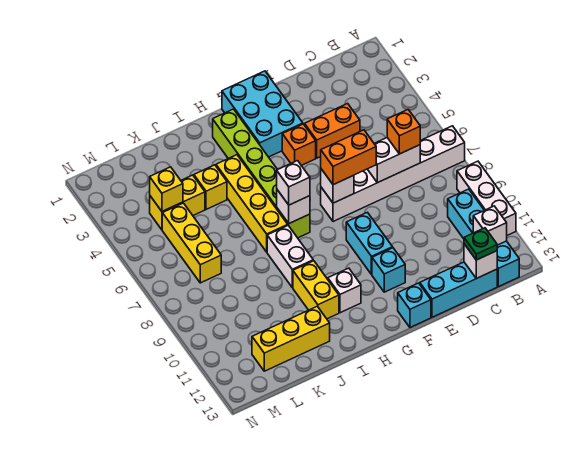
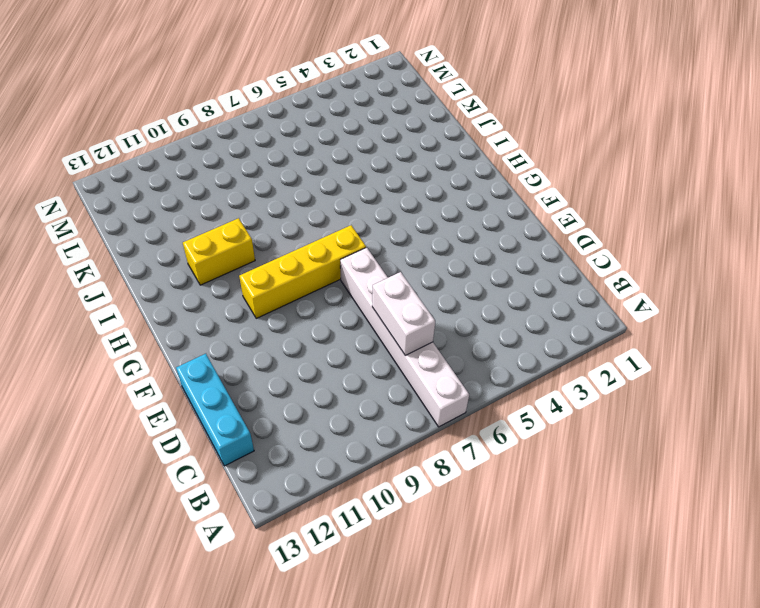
yellow brick G7:G10 level 1 -> yellow brick I4:I7 level 1
none -> white brick A9:A11 level 1
none -> cyan brick B10:B13 level 1
none -> orange brick D4:E4 level 1

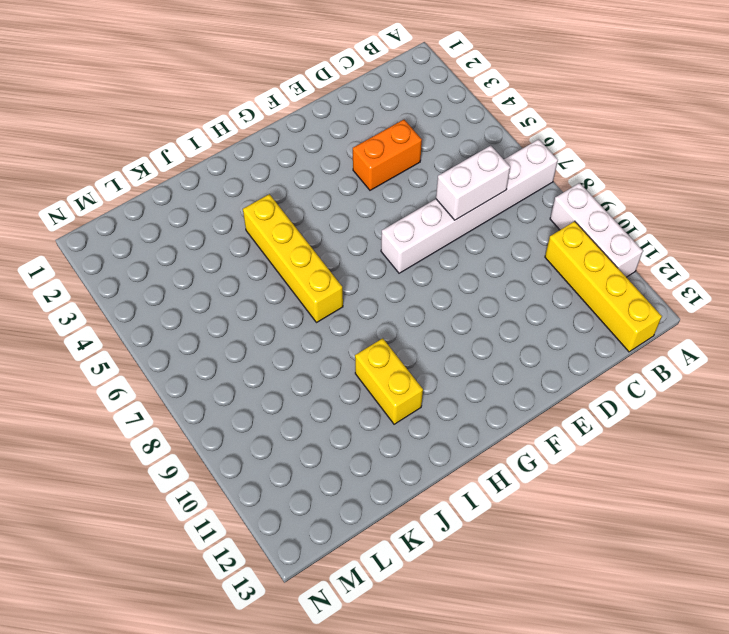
yellow brick B10:B13 level 1 -> cyan brick B10:B13 level 1
none -> cyan brick C13:E13 level 1
none -> cyan brick F1:G3 level 1
none -> orange brick F4 level 1

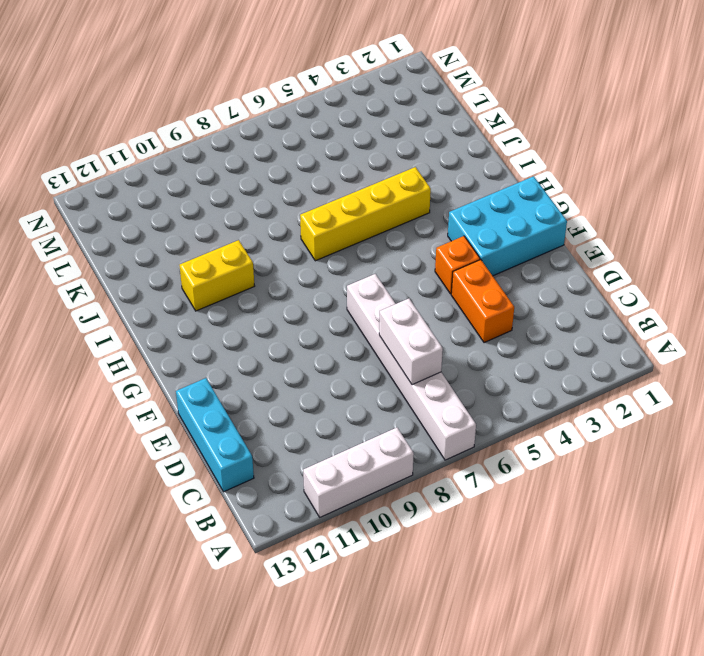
none -> cyan brick B10:B13 level 1
none -> cyan brick F9:F10 level 1
none -> cyan brick F11 level 1

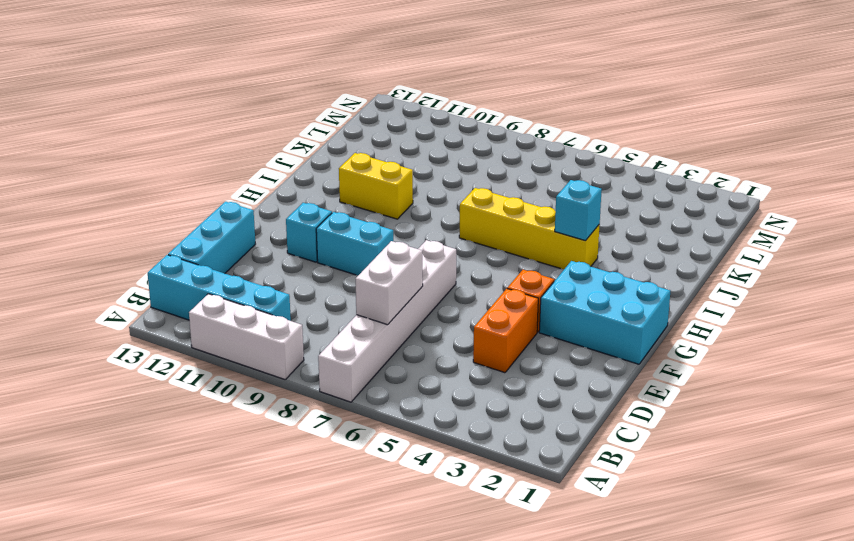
cyan brick I4 level 2 -> cyan brick F13 level 1
none -> lime brick H2:H7 level 1
none -> white brick H11 level 1
none -> white brick I8:I9 level 1

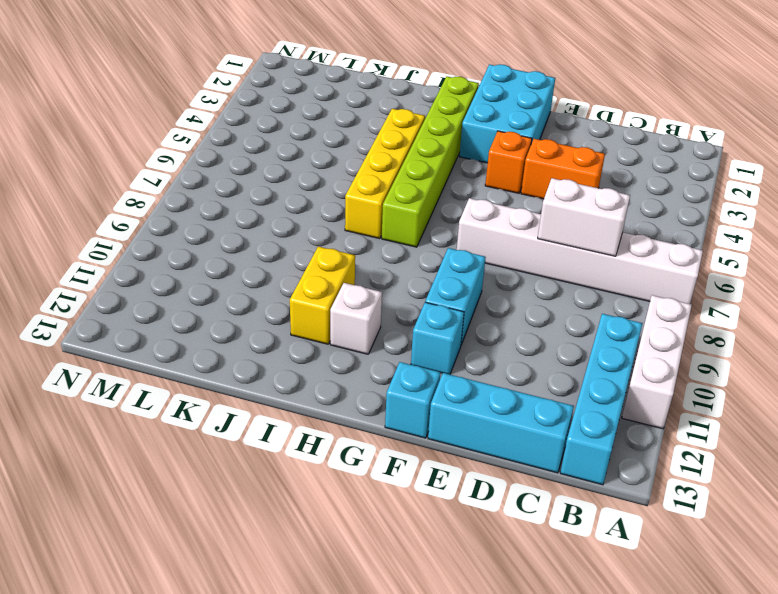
none -> white brick I8:I9 level 1
none -> yellow brick J4 level 1
none -> yellow brick J12:L12 level 1

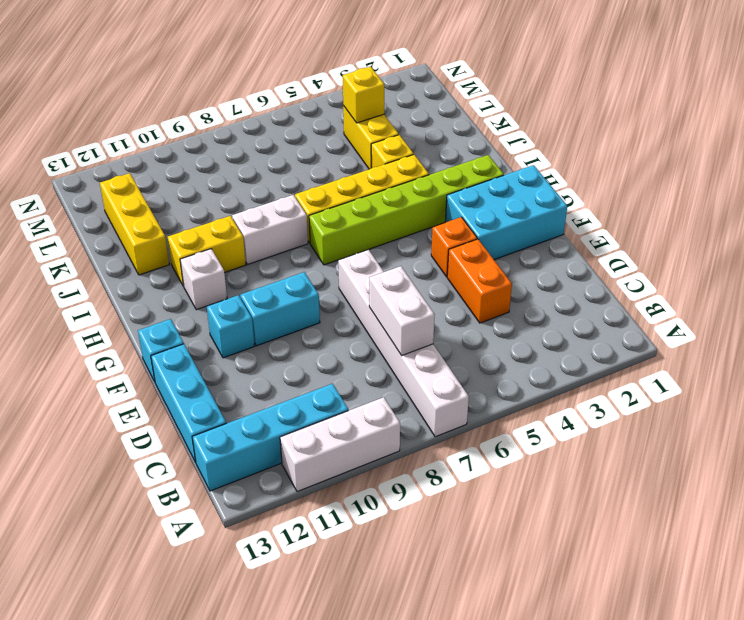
none -> yellow brick L5:L7 level 1
none -> white brick B12 level 2
none -> white brick C13 level 2

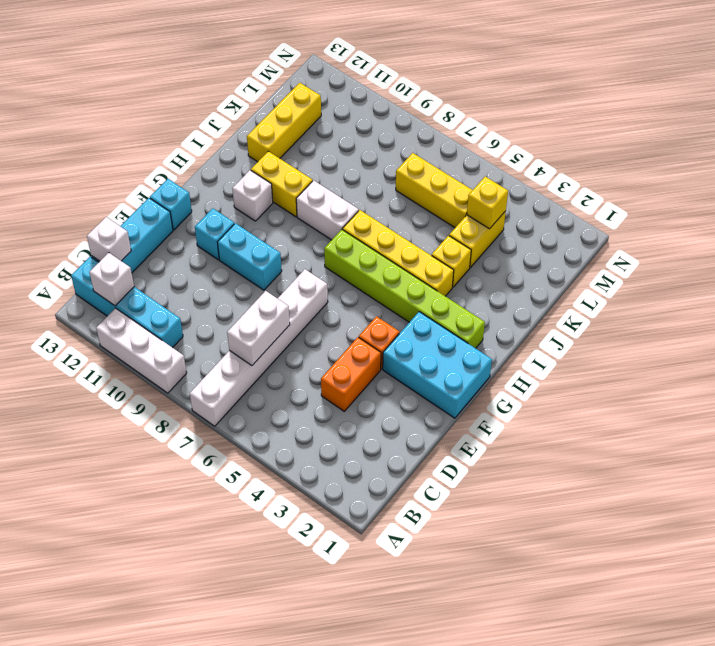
none -> white brick F7 level 2
none -> white brick H7 level 2
none -> orange brick C7 level 3

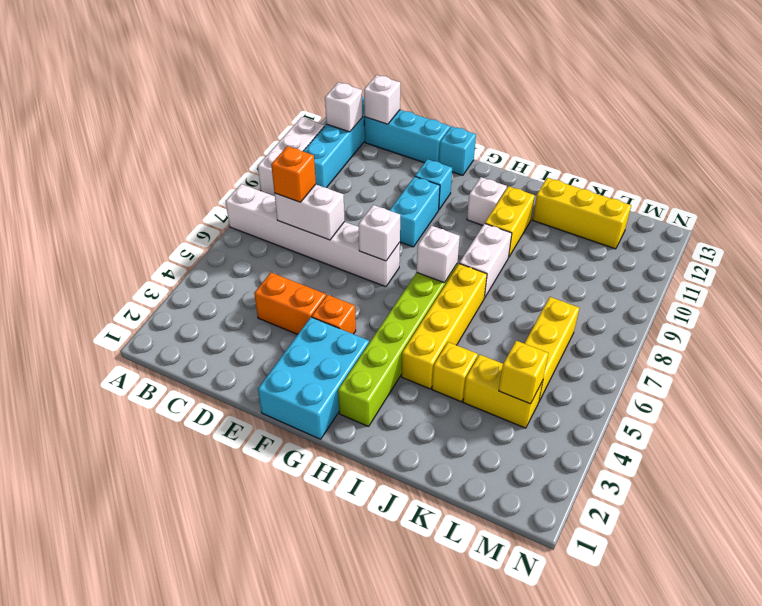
none -> green plate C13 level 3
none -> orange brick E7:F7 level 3
none -> white brick H7 level 3

